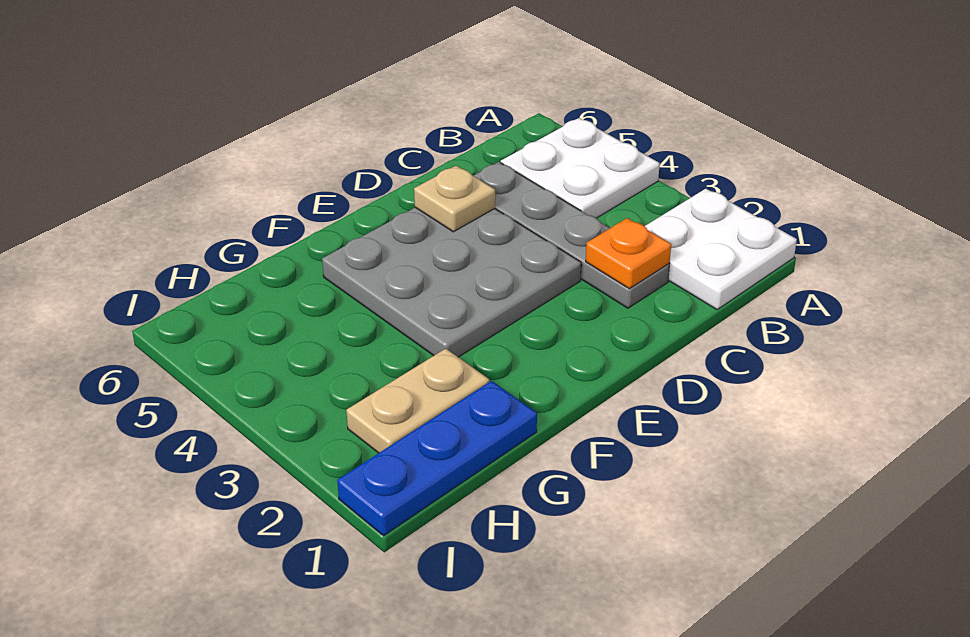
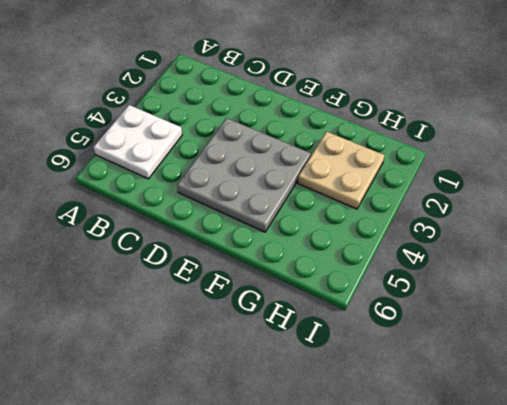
tan plate G2:H3 level 1 -> tan plate G2:H2 level 1
none -> white plate A1:B2 level 1
none -> grey plate C2:C5 level 1

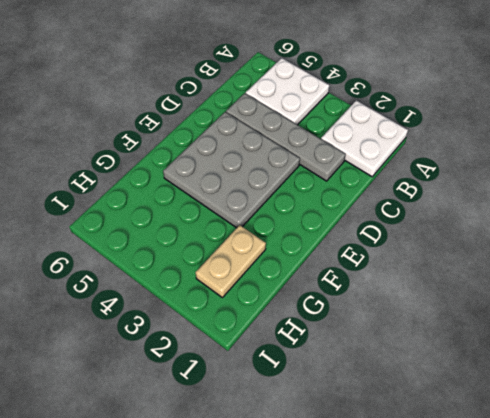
none -> blue plate G1:I1 level 1
none -> orange plate C2 level 2

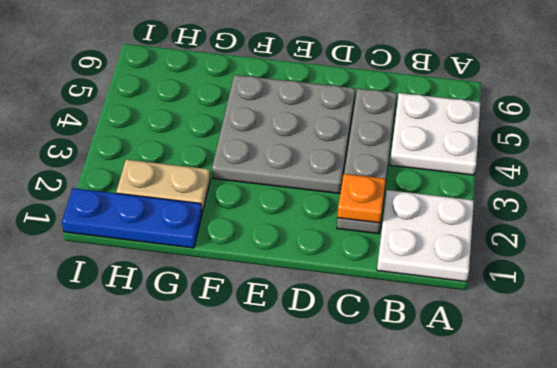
none -> tan plate D5 level 2

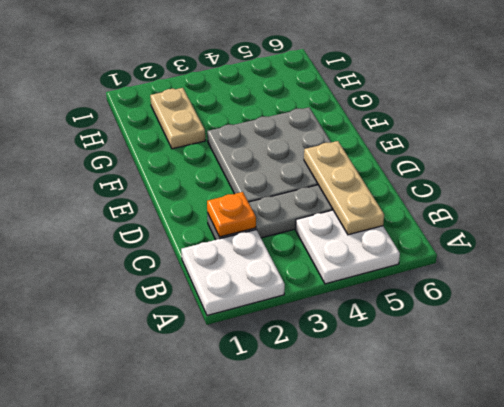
tan plate B5:D5 level 2 -> tan plate D5 level 2
none -> blue plate G1:I1 level 1

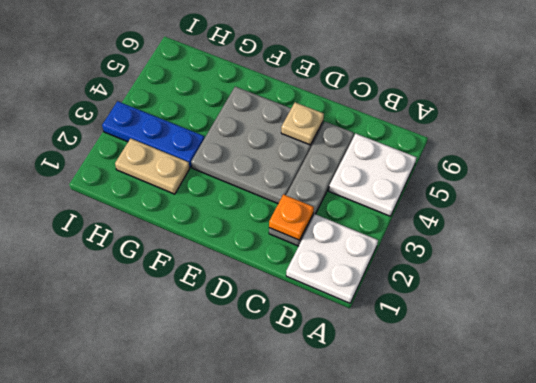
blue plate G3:I3 level 1 -> blue plate G1:I1 level 1

